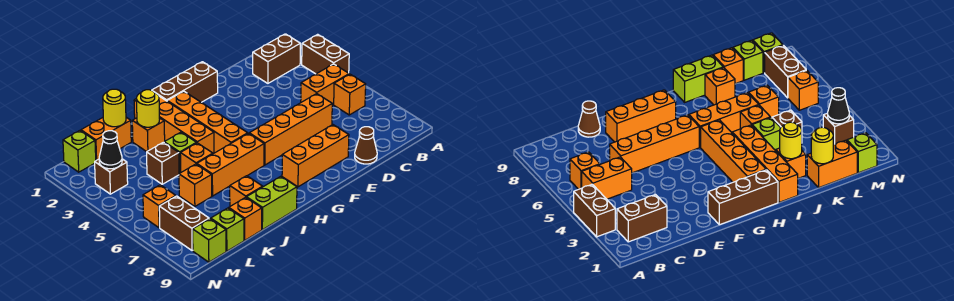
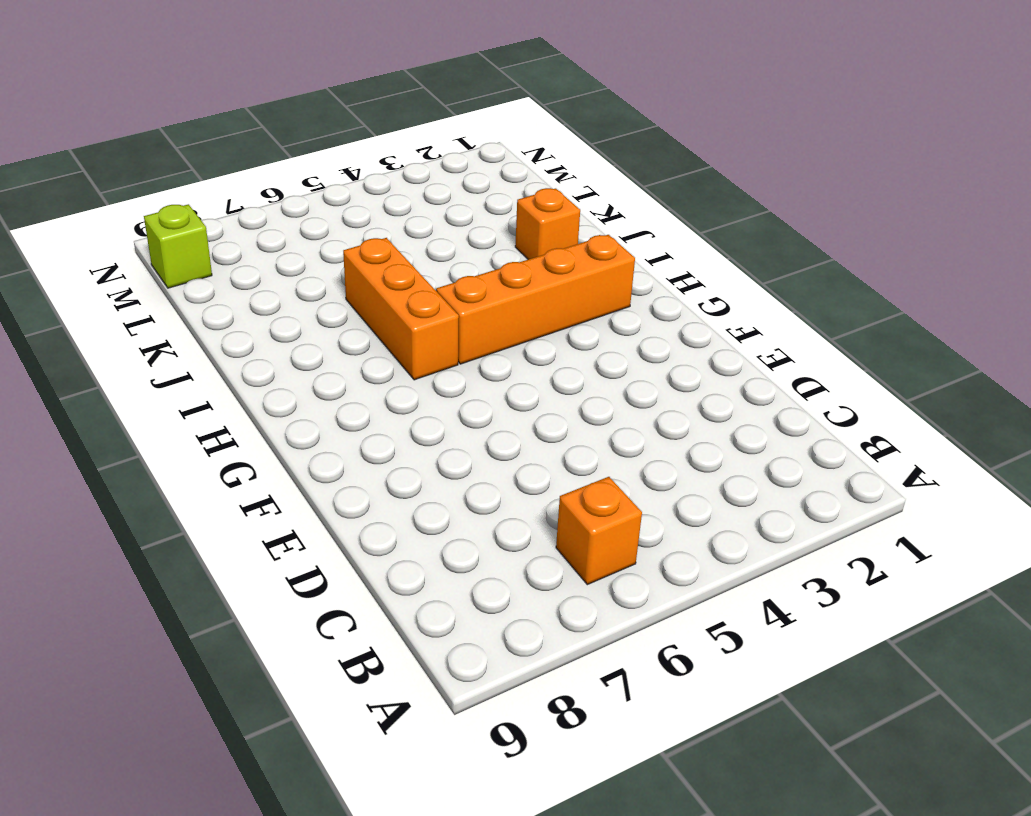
none -> brown brick A3:A4 level 1
none -> brown brick B2:C2 level 1
none -> orange brick B5:C5 level 1

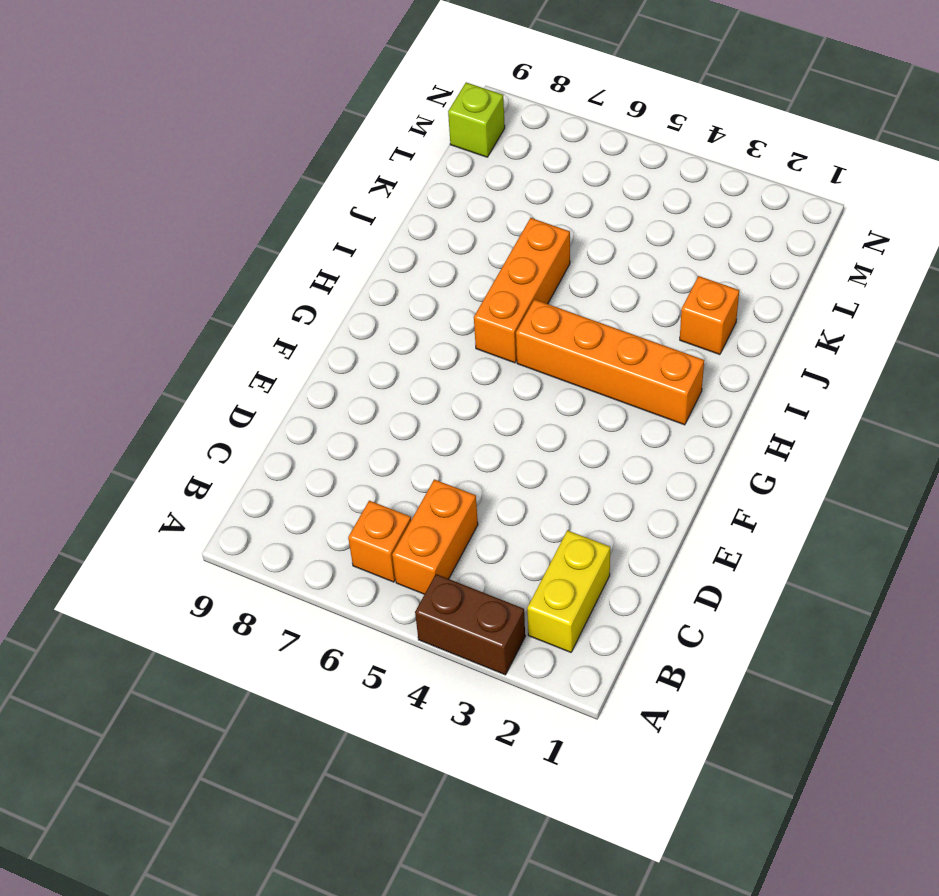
yellow brick B2:C2 level 1 -> brown brick B2:C2 level 1
none -> orange brick D6:G6 level 1
none -> brown cone D9 level 1
none -> orange brick E8:G8 level 1

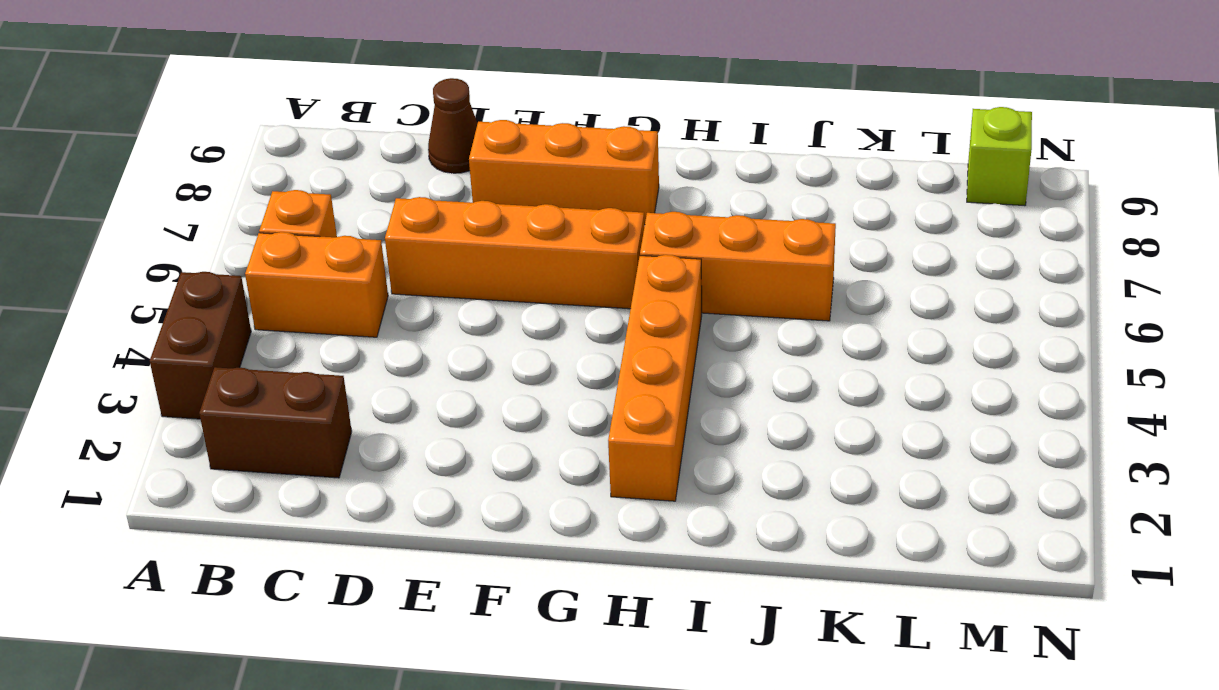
none -> brown brick F1:H1 level 1
none -> orange brick I1:I4 level 1
none -> lime brick I9:J9 level 1

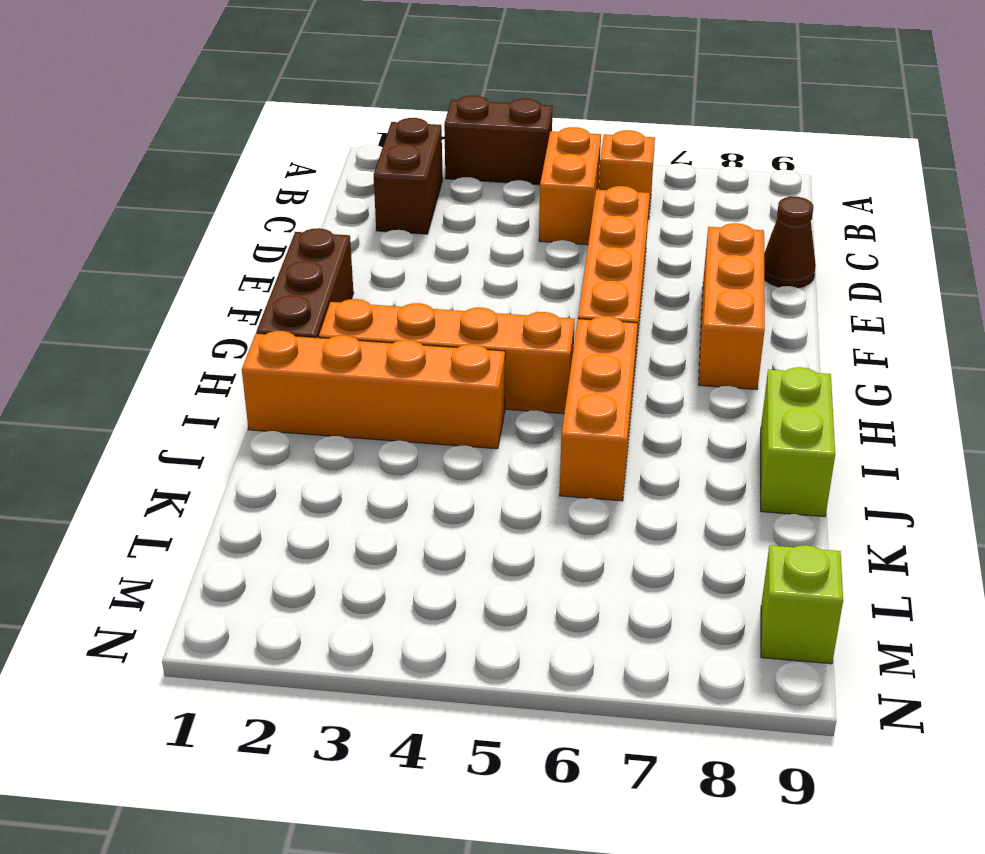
none -> orange brick J2 level 1
none -> lime brick J4 level 1
none -> orange brick J5 level 1

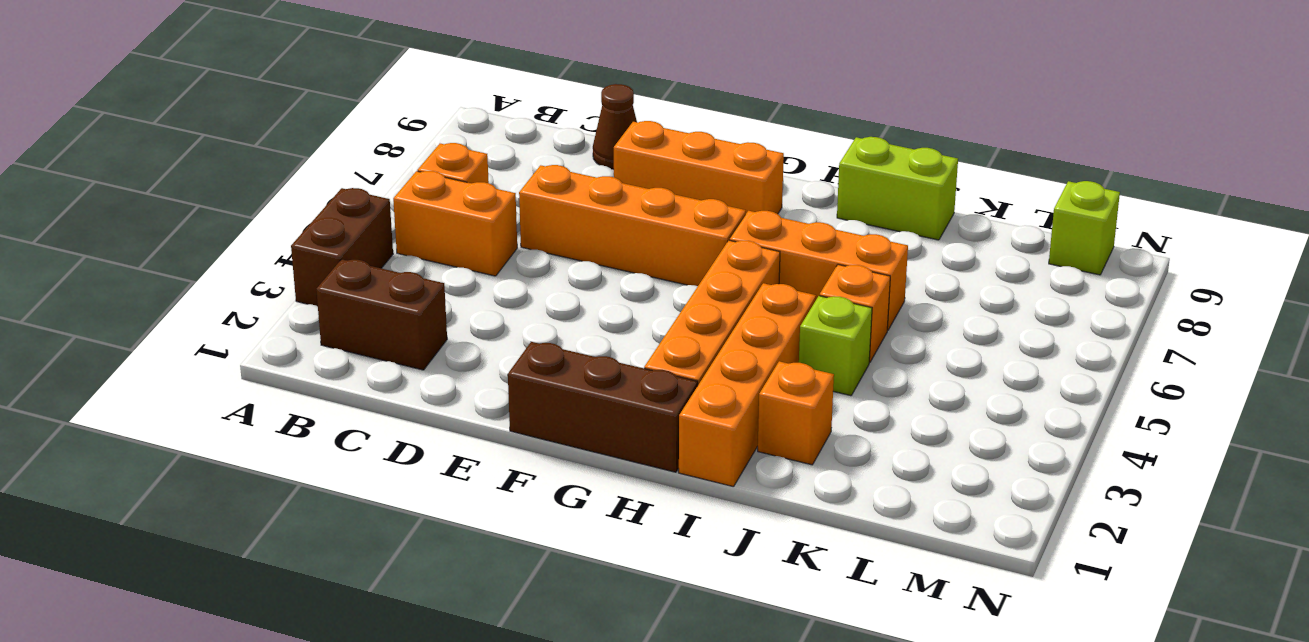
none -> orange brick J8 level 1
none -> orange brick K1:L1 level 1
none -> brown brick K4 level 1

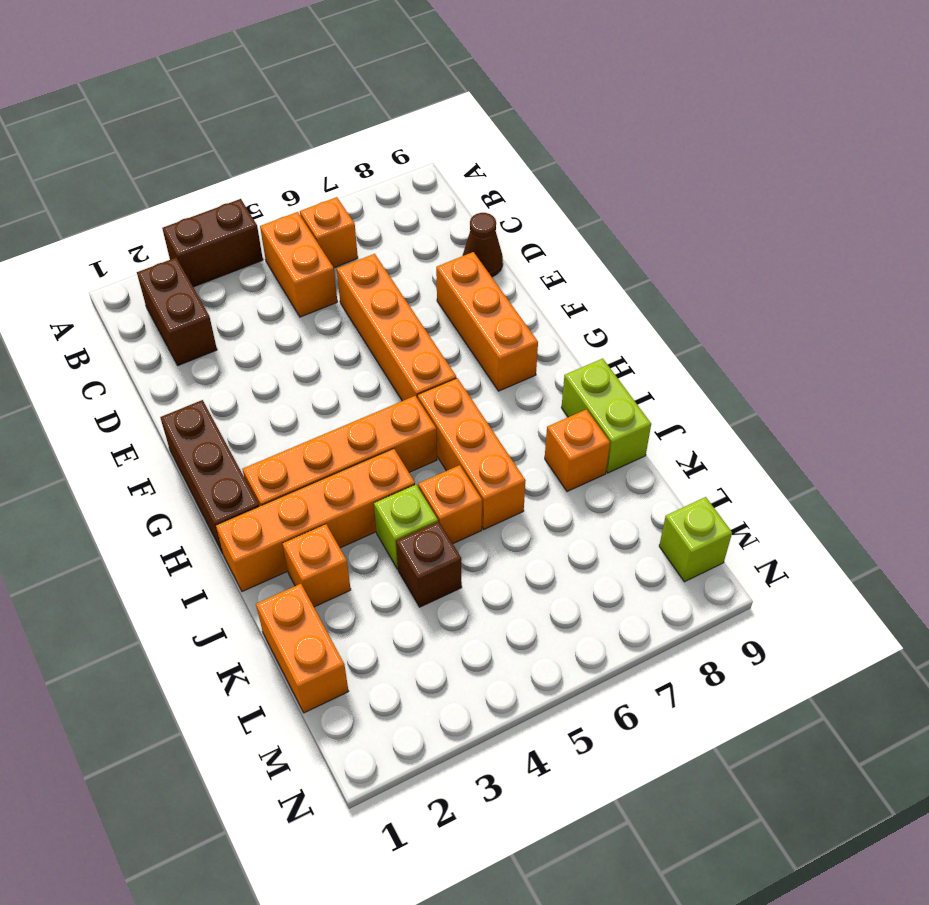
none -> orange brick K6 level 1
none -> orange brick K9 level 1
none -> lime brick L9 level 1

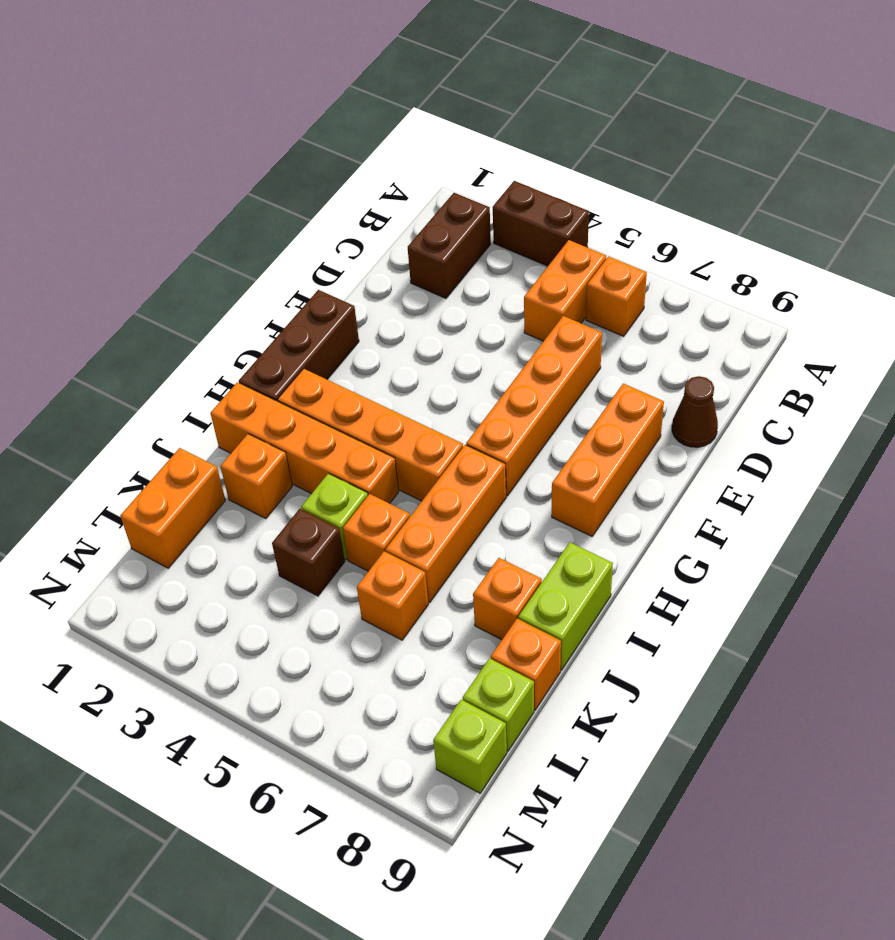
none -> lime brick M1 level 1
none -> brown brick M3 level 1
none -> orange brick M6 level 1

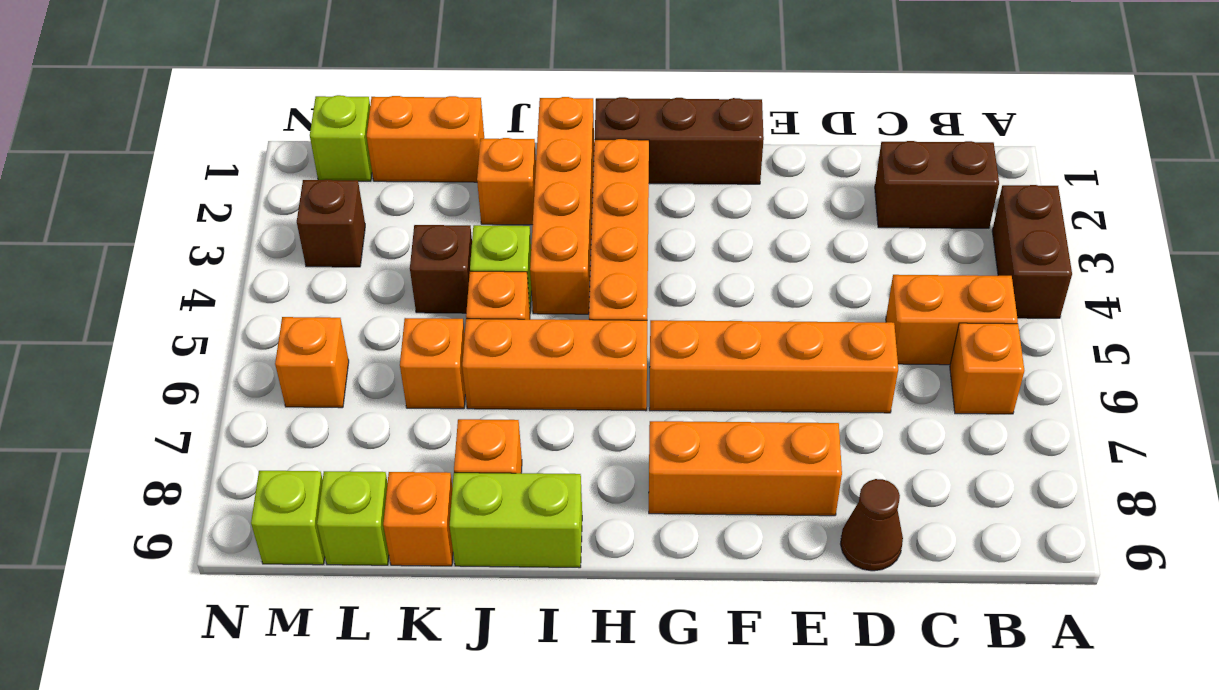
none -> brown brick M7:M8 level 1
none -> yellow round brick J2 level 2
none -> yellow round brick K1 level 2

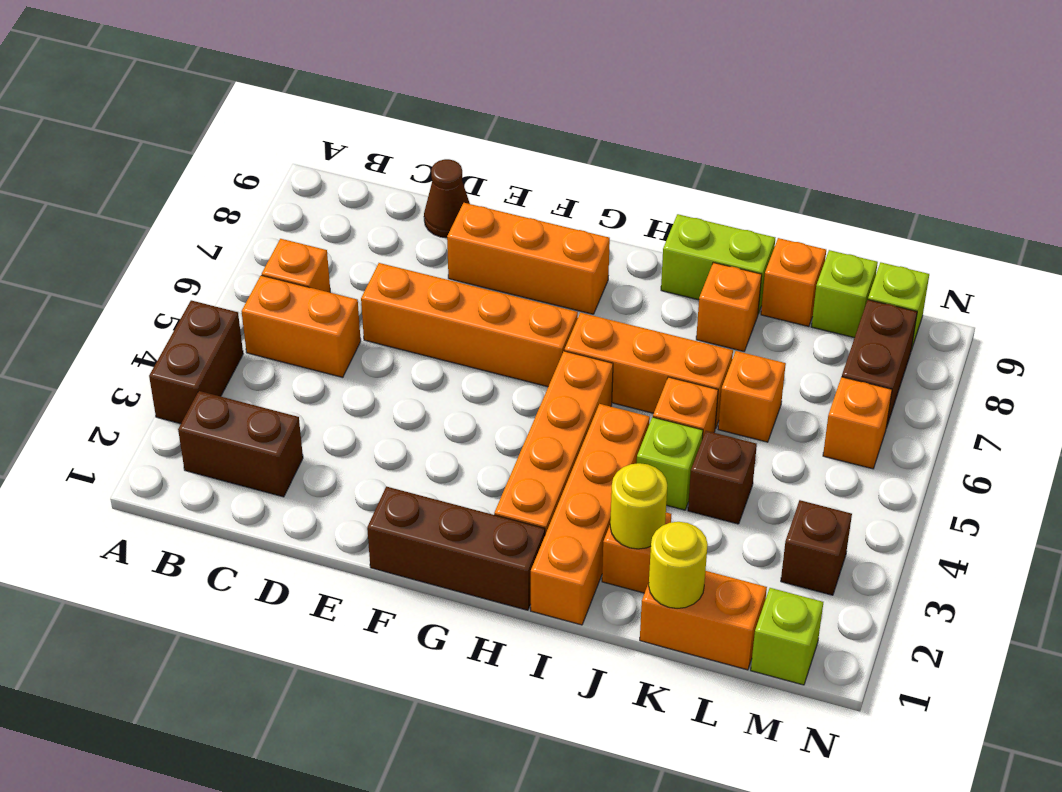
none -> black cone M3 level 2

